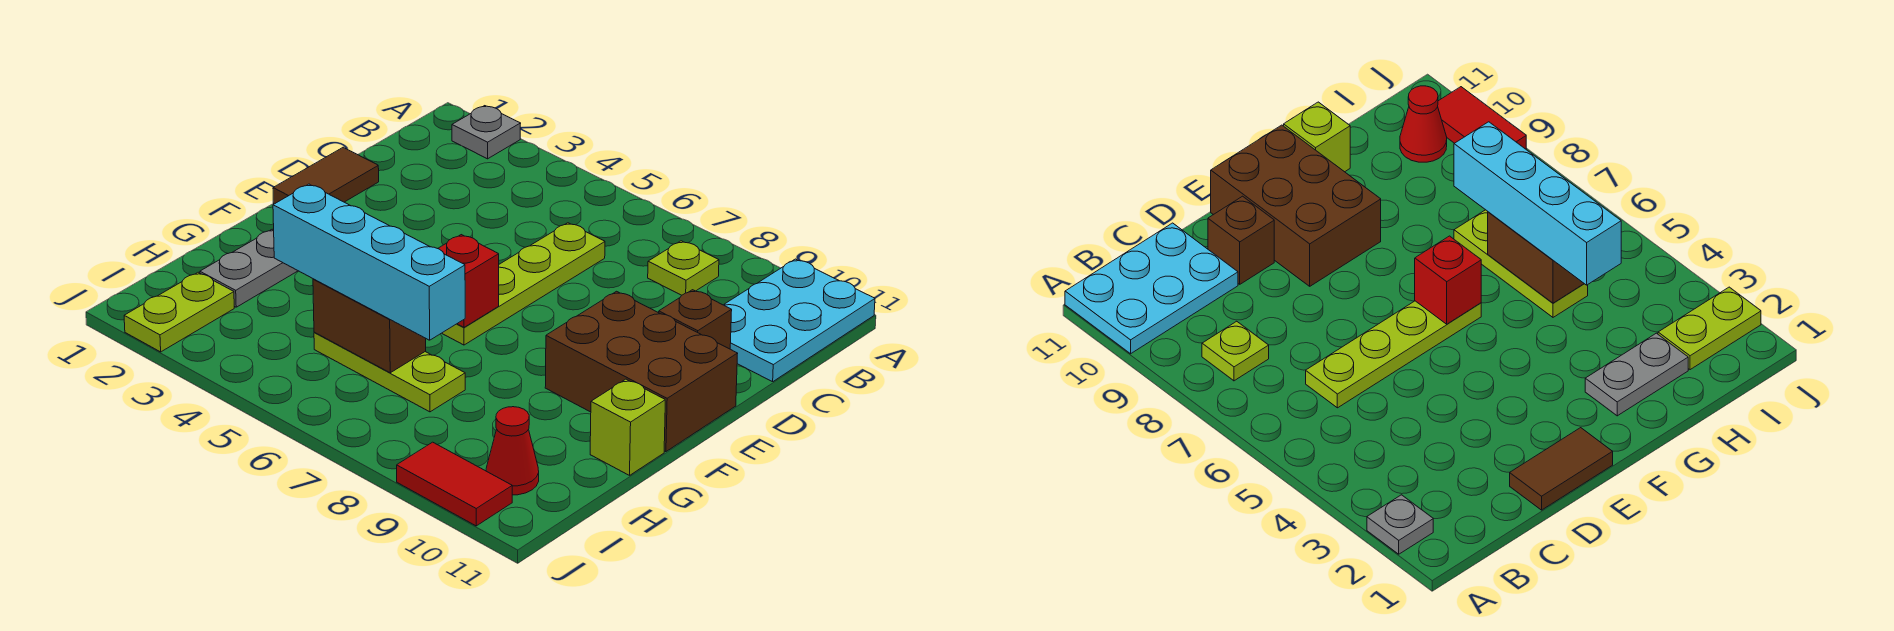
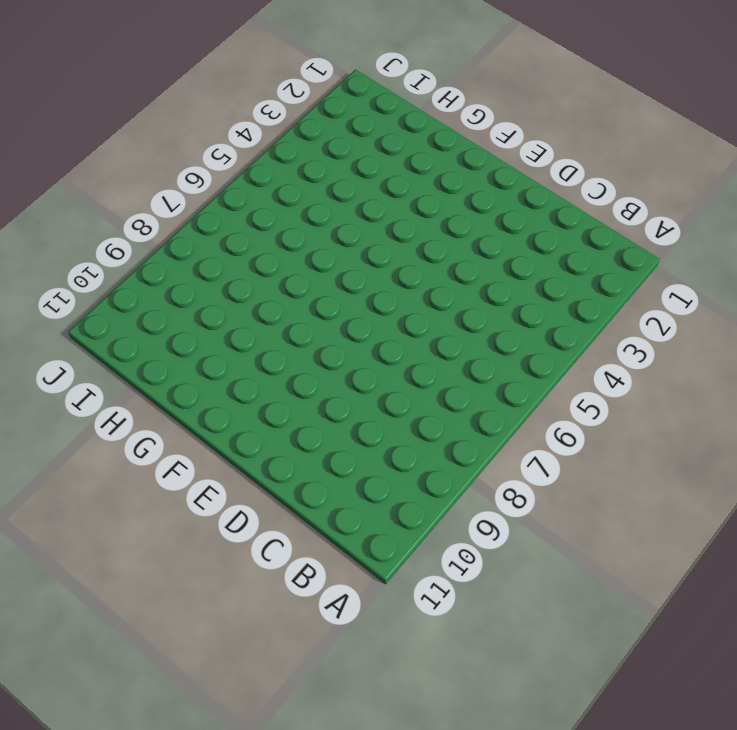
none -> grey plate A2 level 1
none -> cyan plate A10:C11 level 1
none -> lime plate B8 level 1

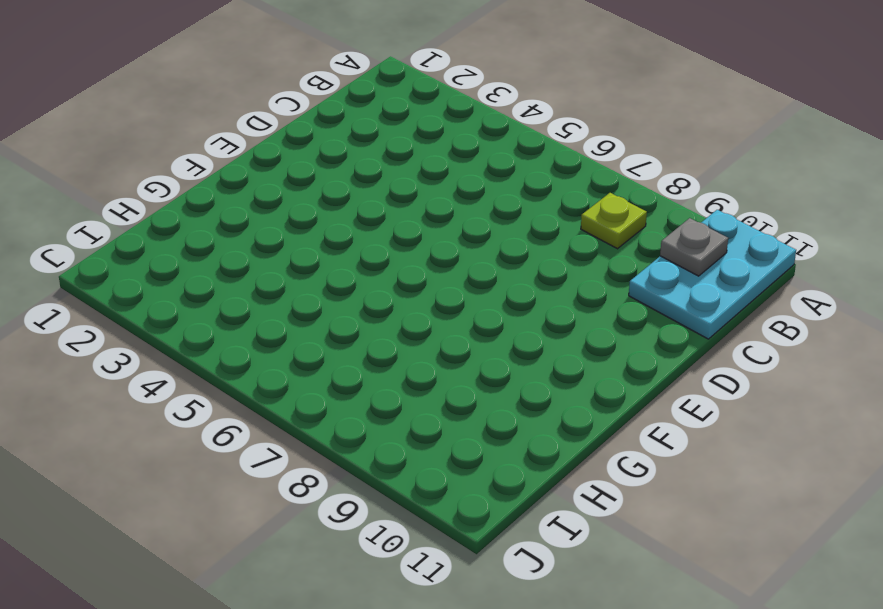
grey plate B10 level 2 -> grey plate A2 level 1
none -> lime plate C6:F6 level 1
none -> brown tile D1:E1 level 1
none -> brown brick D10 level 1

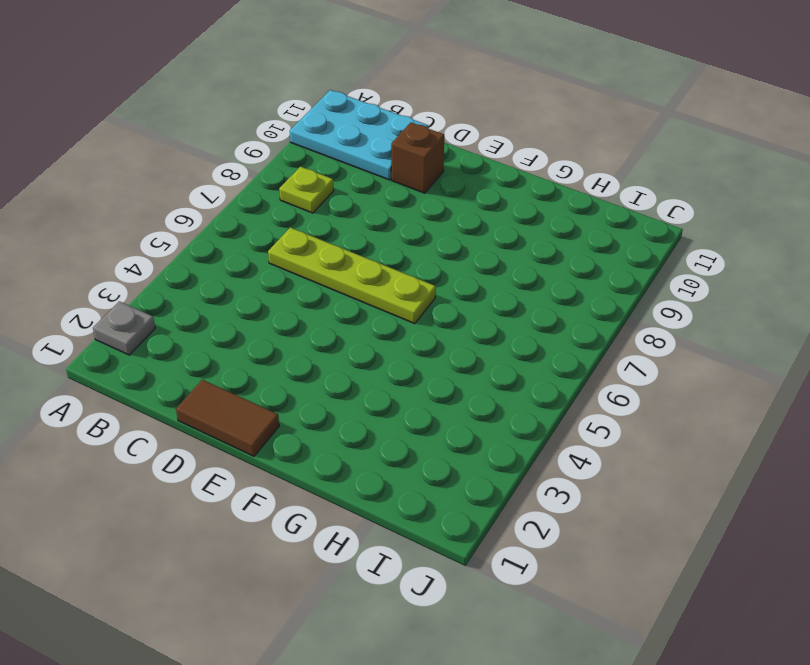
none -> brown brick E9:F11 level 1
none -> grey plate G2:H2 level 1
none -> lime brick G11 level 1

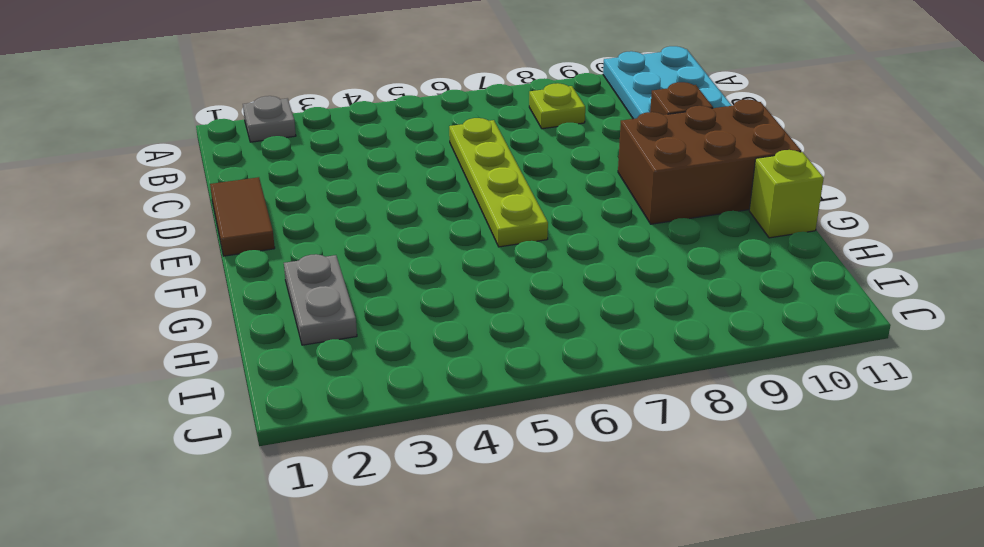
none -> lime plate H5:H7 level 1
none -> lime plate I2:J2 level 1
none -> red cone I10 level 1

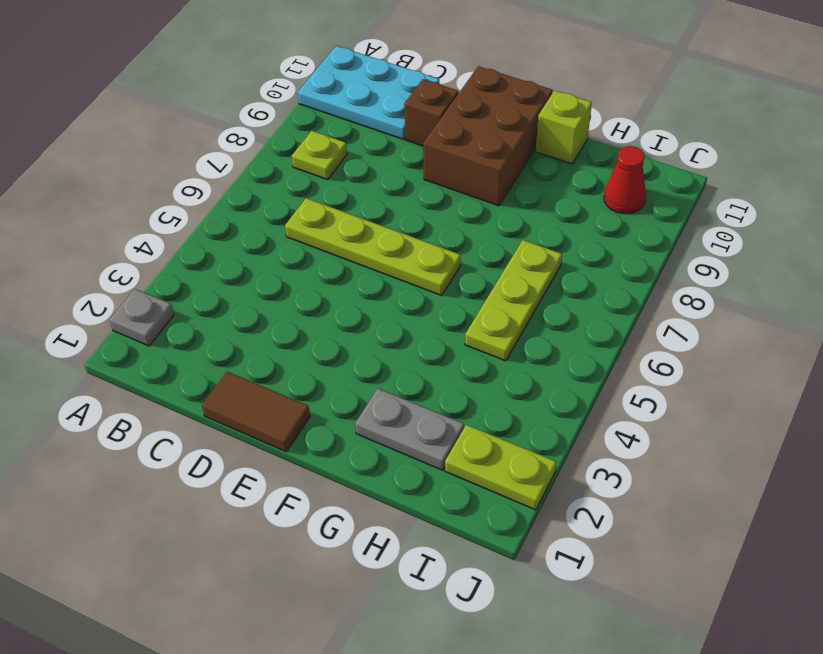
none -> red tile J9:J10 level 1
none -> red brick F6 level 2
none -> brown brick H5:H6 level 2

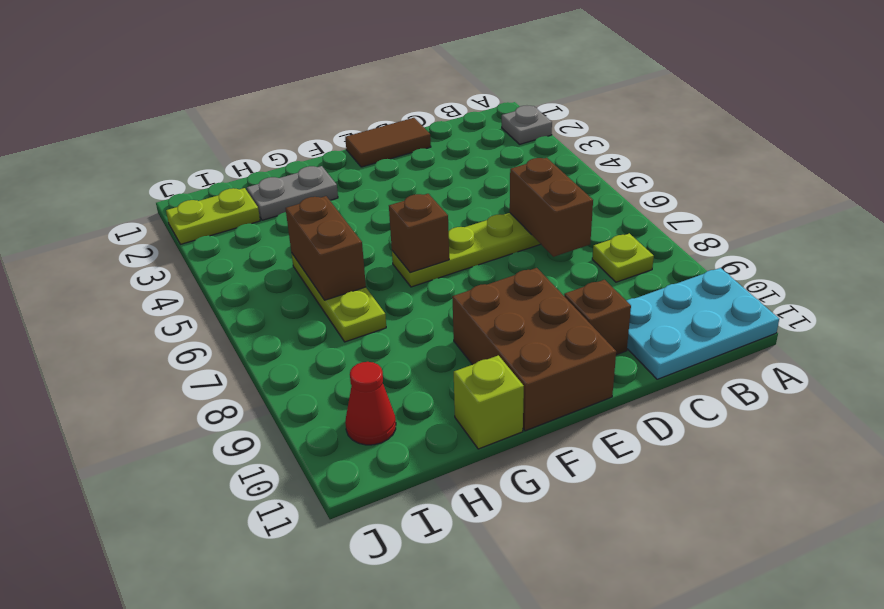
brown brick C6:C7 level 2 -> none
brown brick F6 level 2 -> red brick F6 level 2
none -> red tile J9:J10 level 1
none -> cyan brick H4:H7 level 3

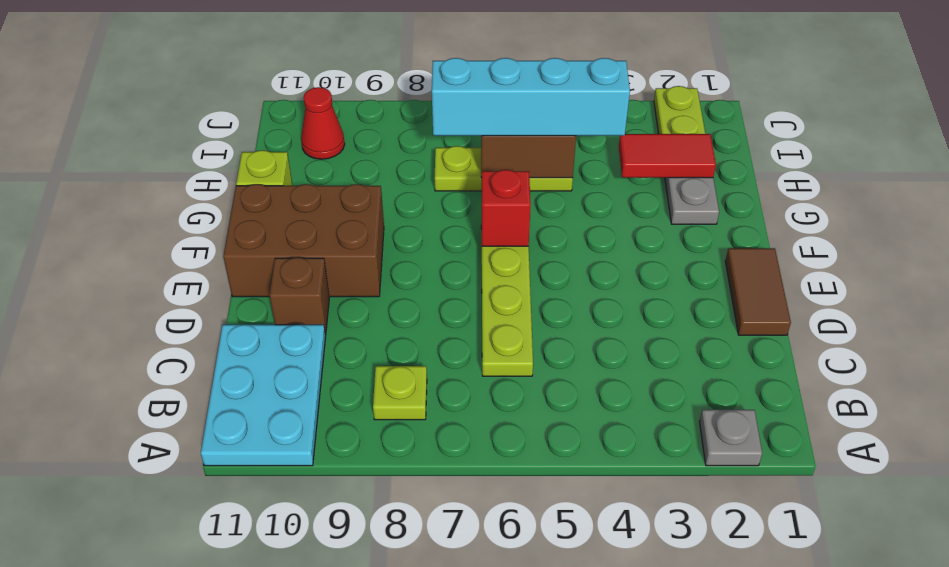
red tile H2:H3 level 2 -> red tile J9:J10 level 1

